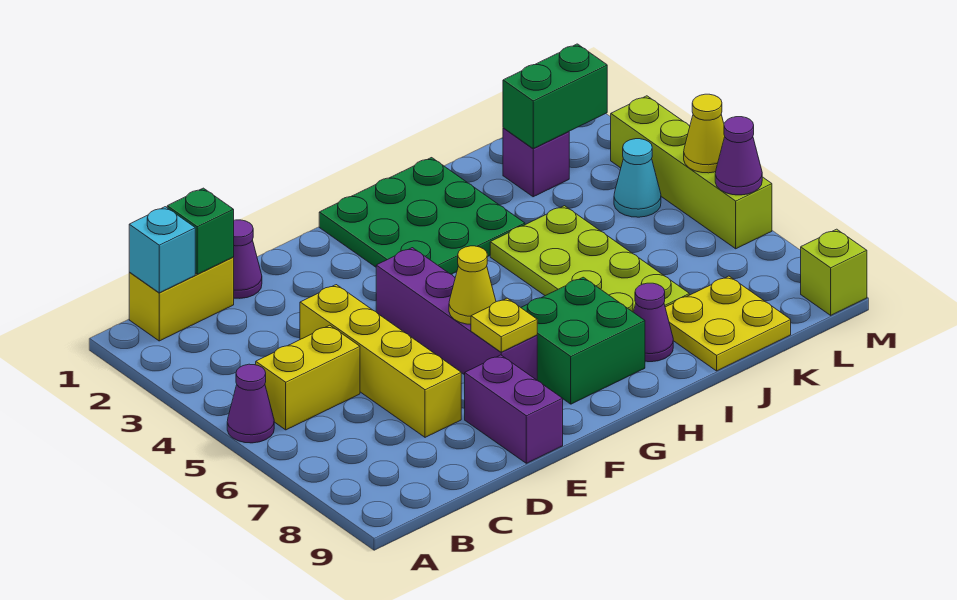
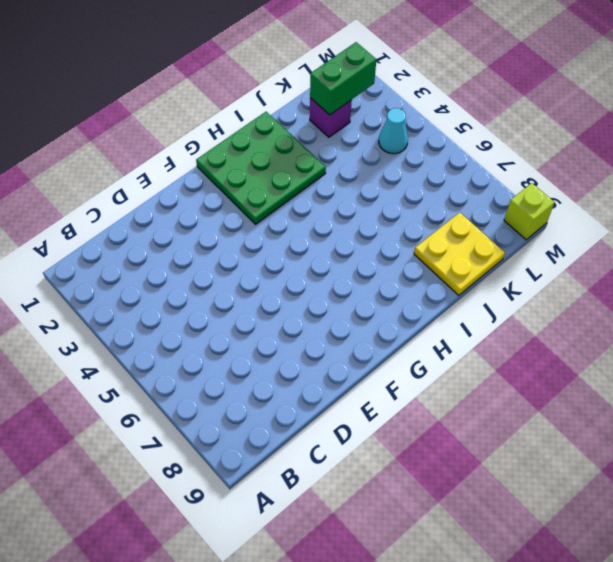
none -> purple cone A5 level 1
none -> yellow brick B1:C1 level 1
none -> yellow brick B5:C5 level 1

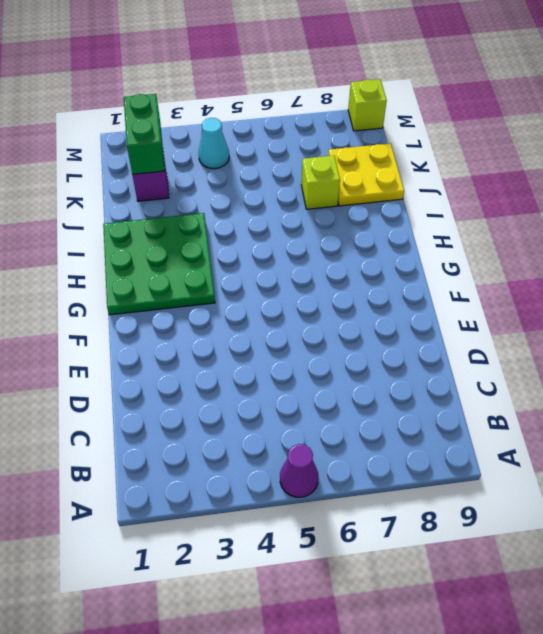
lime brick J7 level 1 -> lime plate I4:J7 level 1
none -> yellow brick B1:C1 level 1
none -> yellow brick B5:C5 level 1
none -> purple cone D1 level 1

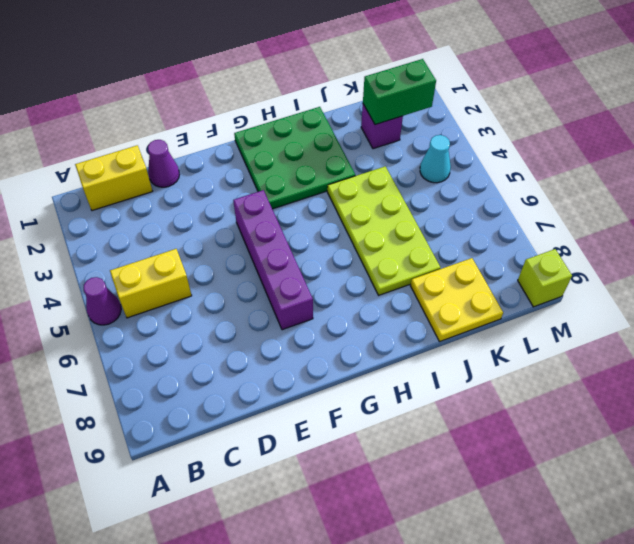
none -> yellow brick D4:D7 level 1
none -> purple brick E8:E9 level 1
none -> green brick G7:H8 level 1

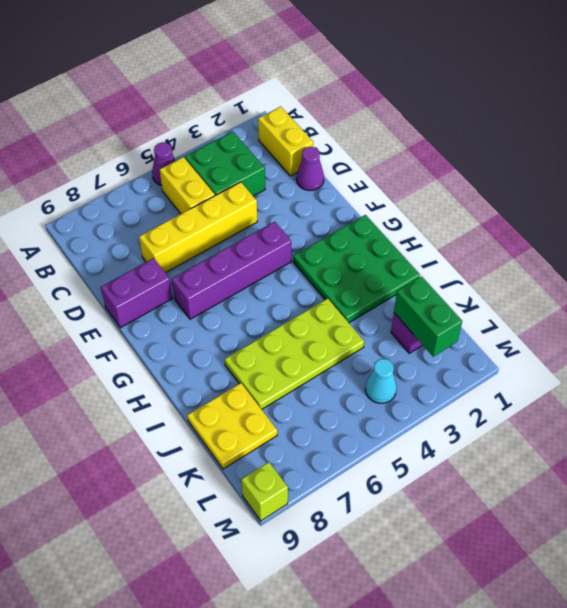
green brick B3:C4 level 1 -> green brick G7:H8 level 1
none -> purple cone I8 level 1
none -> lime brick M3:M6 level 1
none -> cyan brick B1 level 2

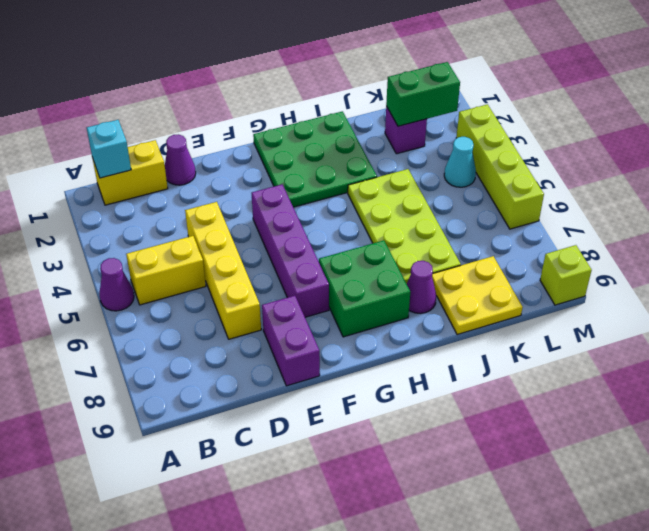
none -> green brick C1 level 2
none -> yellow cone F6 level 2
none -> yellow plate F7 level 2

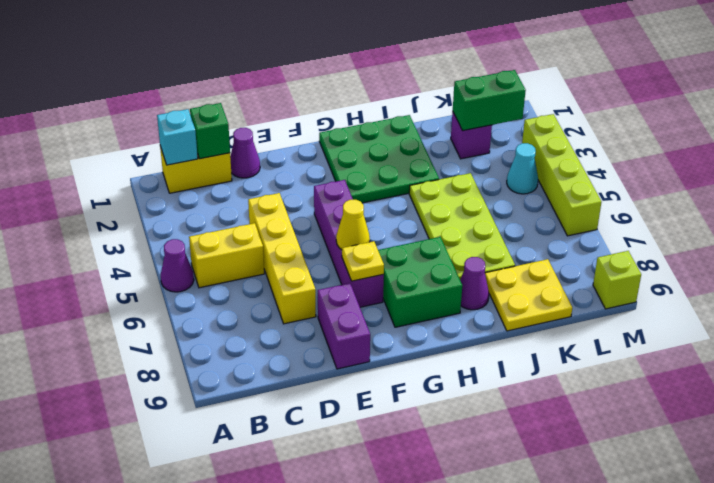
none -> yellow cone M5 level 2
none -> purple cone M6 level 2

